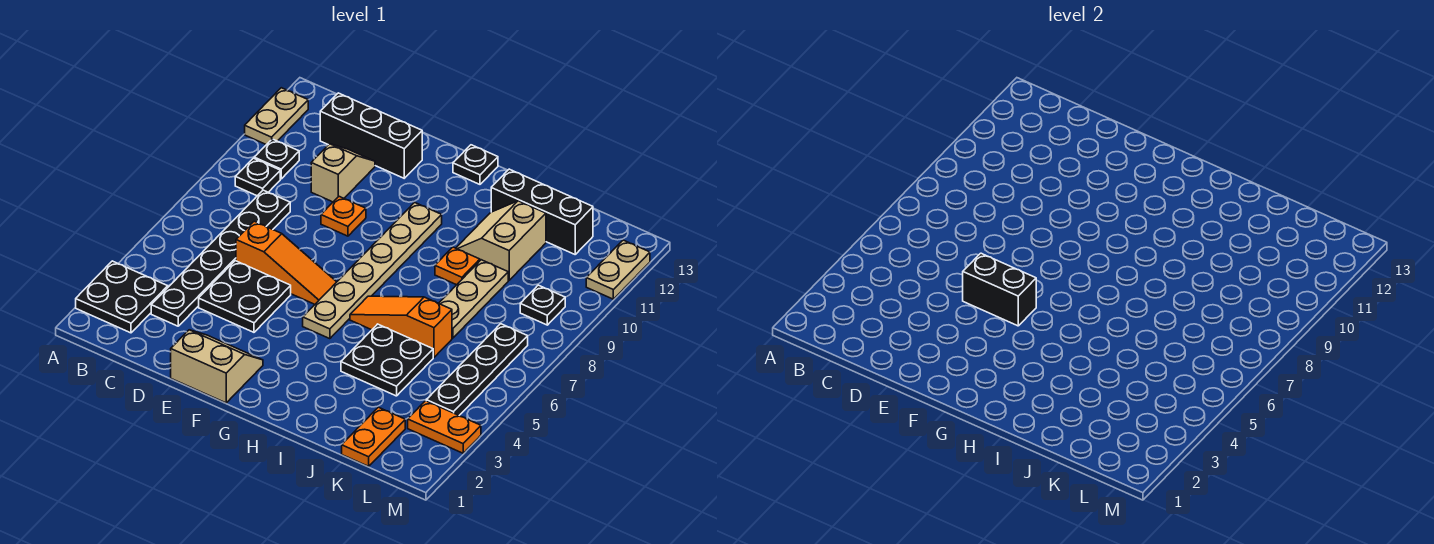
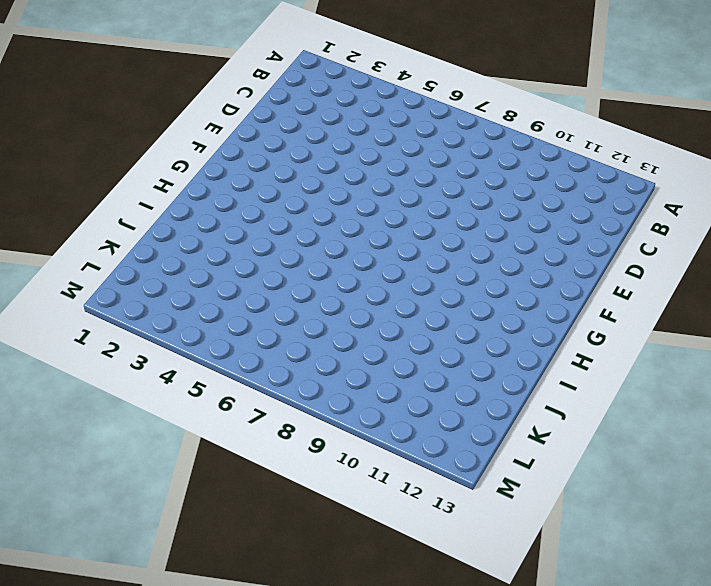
none -> black plate A2:B3 level 1
none -> tan plate A11:A12 level 1
none -> black plate B9 level 1

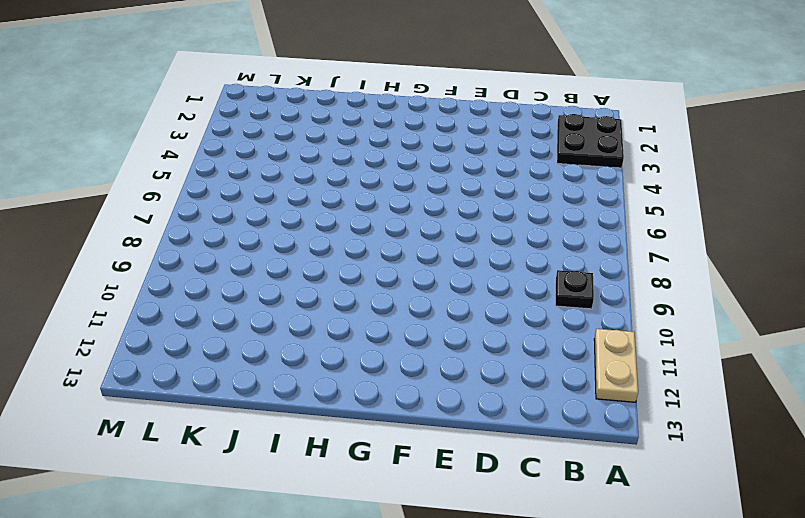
none -> black plate B10 level 1
none -> black plate C3:C8 level 1
none -> black brick C12:E12 level 1

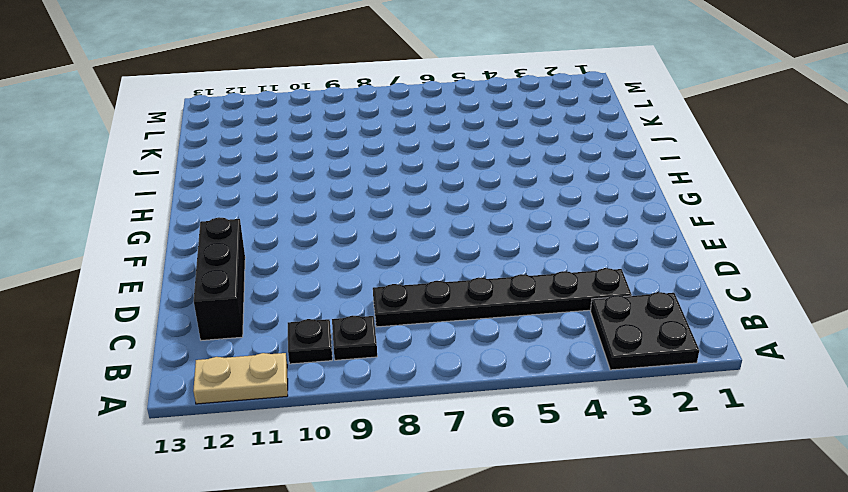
none -> black plate D4:E5 level 1
none -> orange slope D6:F6 level 1 top D
none -> tan slope D10:D11 level 1 top 10

